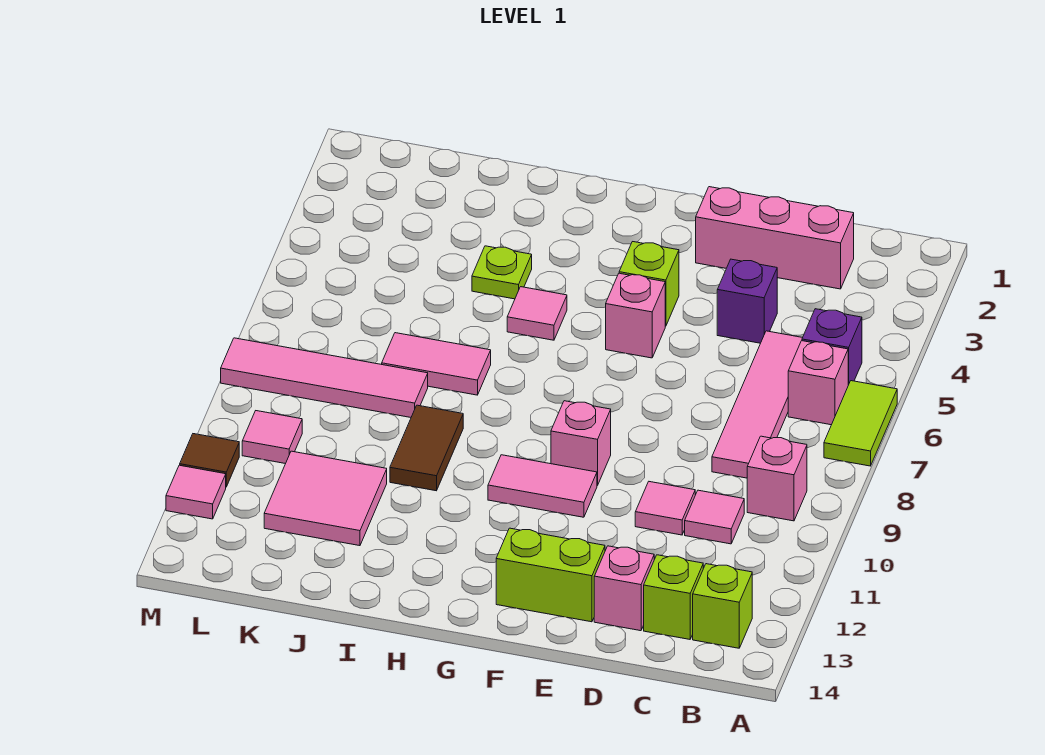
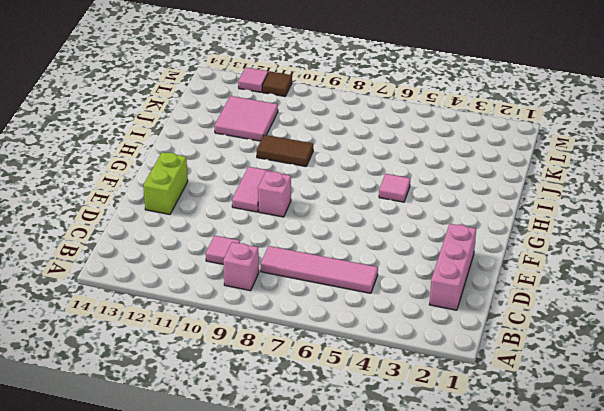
none -> lime tile A6:A7 level 1
none -> purple brick B5 level 1
none -> pink brick B6 level 1

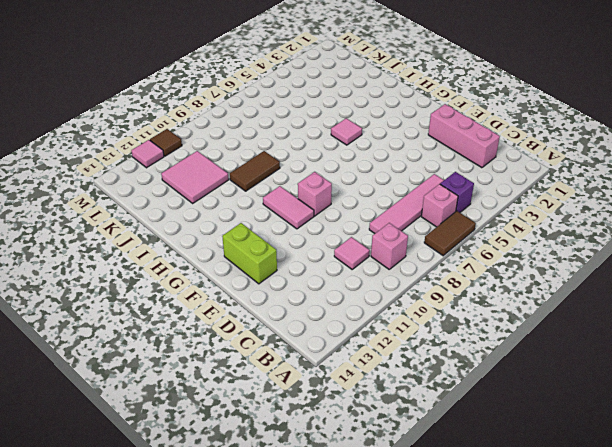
brown tile A6:A7 level 1 -> lime tile A6:A7 level 1
none -> lime brick B13 level 1
none -> lime brick C13 level 1
none -> purple brick D4 level 1

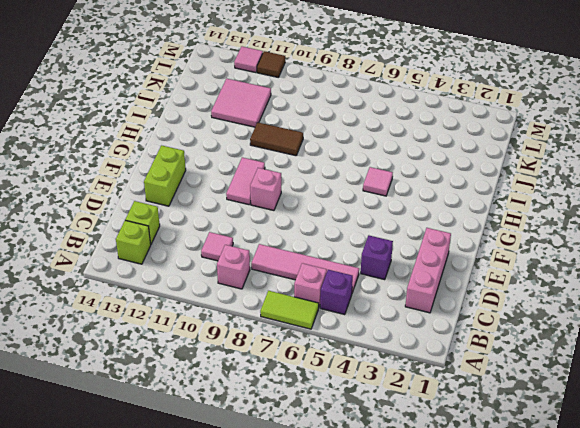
none -> pink tile D10 level 1
none -> pink brick D13 level 1
none -> lime brick F4 level 1

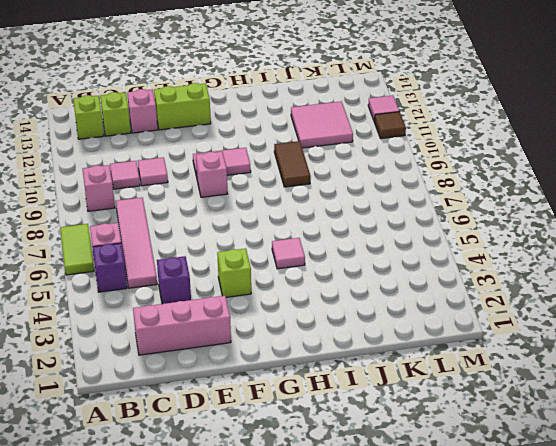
none -> pink brick F5 level 1
none -> lime plate I4 level 1
none -> pink tile I7:J7 level 1

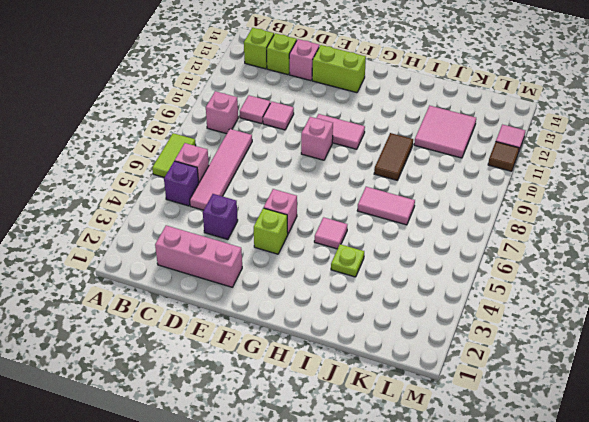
none -> pink tile J8:M8 level 1
none -> pink tile L10 level 1

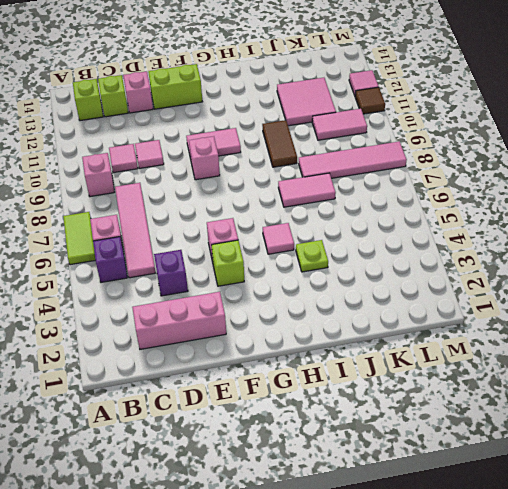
pink tile K10:L10 level 1 -> pink tile L10 level 1

